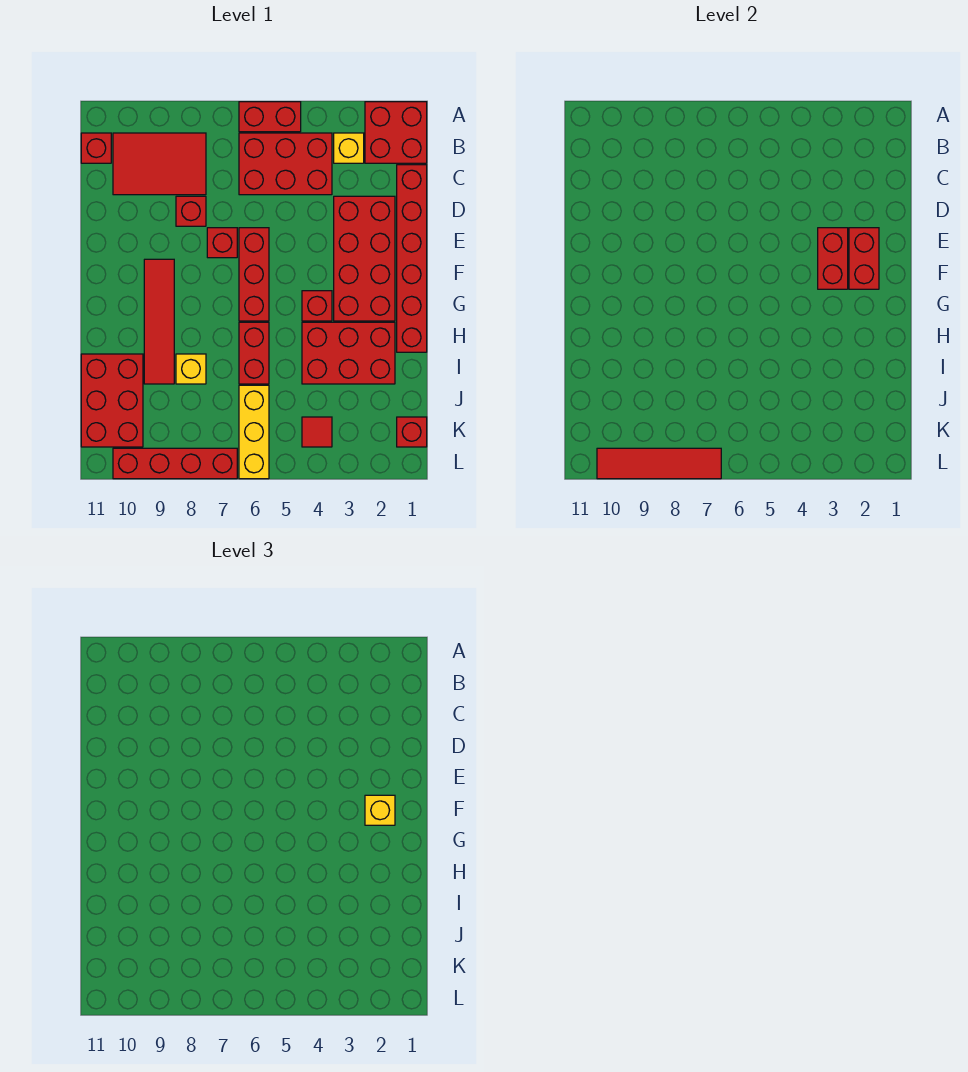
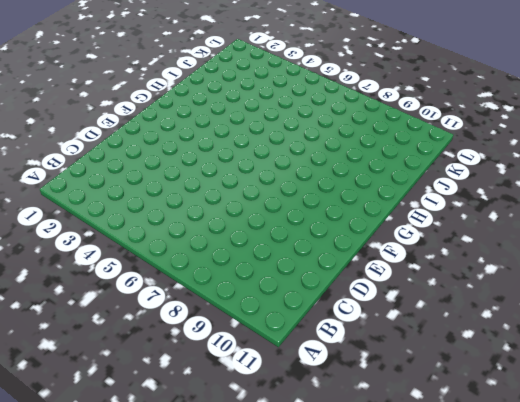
none -> red brick A1:B2 level 1
none -> red brick A5:A6 level 1
none -> yellow brick B3 level 1

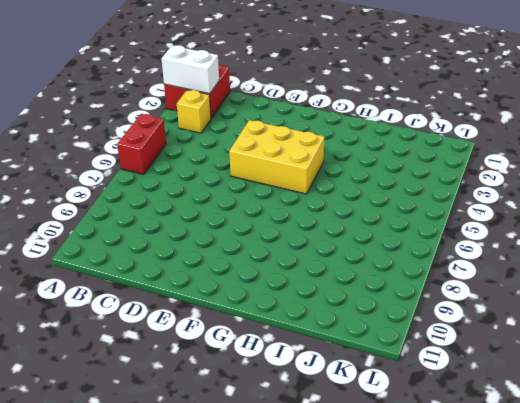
white brick A2:B2 level 2 -> none
yellow brick E4:G5 level 1 -> red brick G4 level 1
none -> red brick B4:C6 level 1
none -> red tile B8:C10 level 1
none -> red brick B11 level 1

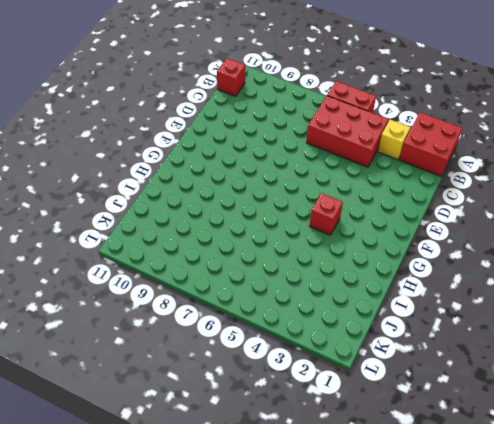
none -> red tile B8:C10 level 1
none -> red brick C1:H1 level 1
none -> red brick D2:G3 level 1

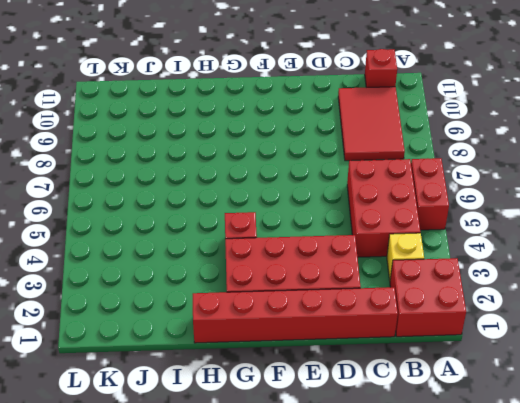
none -> red brick D8 level 1
none -> red brick E6:G6 level 1
none -> red brick E7 level 1

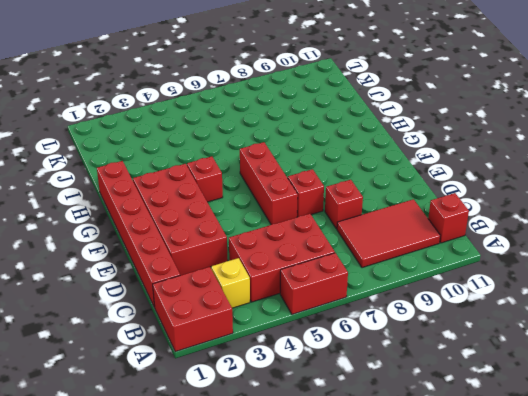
none -> red tile F9:I9 level 1
none -> red brick H2:I4 level 1
none -> red brick H6:I6 level 1

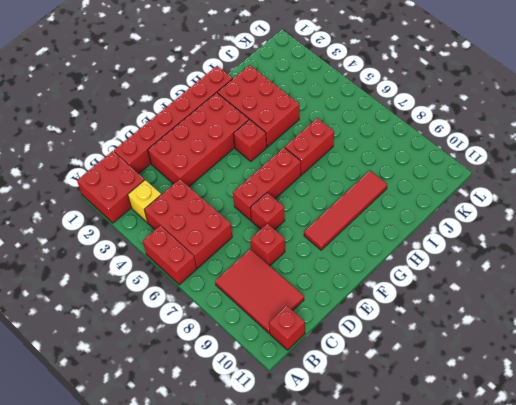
none -> yellow brick I8 level 1
none -> red brick I10:K11 level 1
none -> yellow brick J6:L6 level 1

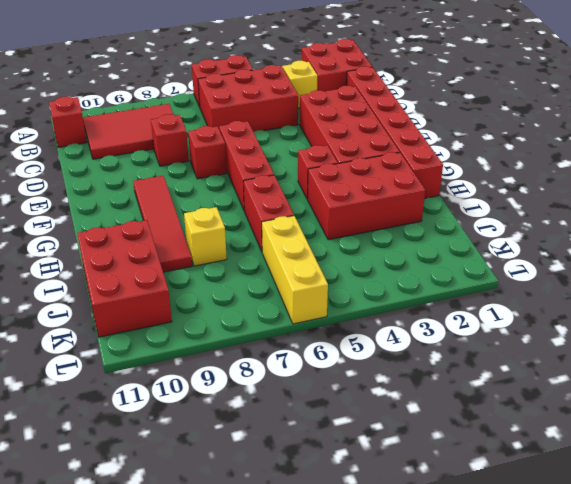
none -> red brick K1 level 1
none -> red tile K4 level 1
none -> red brick L7:L10 level 1

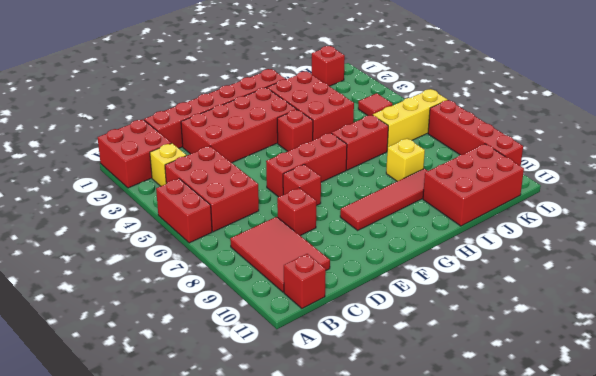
none -> red brick E2:F2 level 2
none -> red brick E3:F3 level 2
none -> red tile L7:L10 level 2

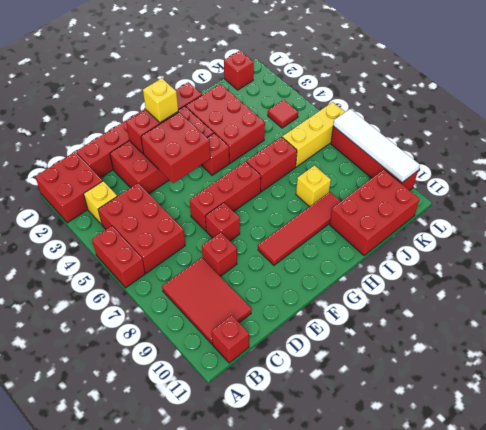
red brick E3:F4 level 2 -> red brick E3:F3 level 2
white tile L7:L10 level 2 -> red tile L7:L10 level 2

